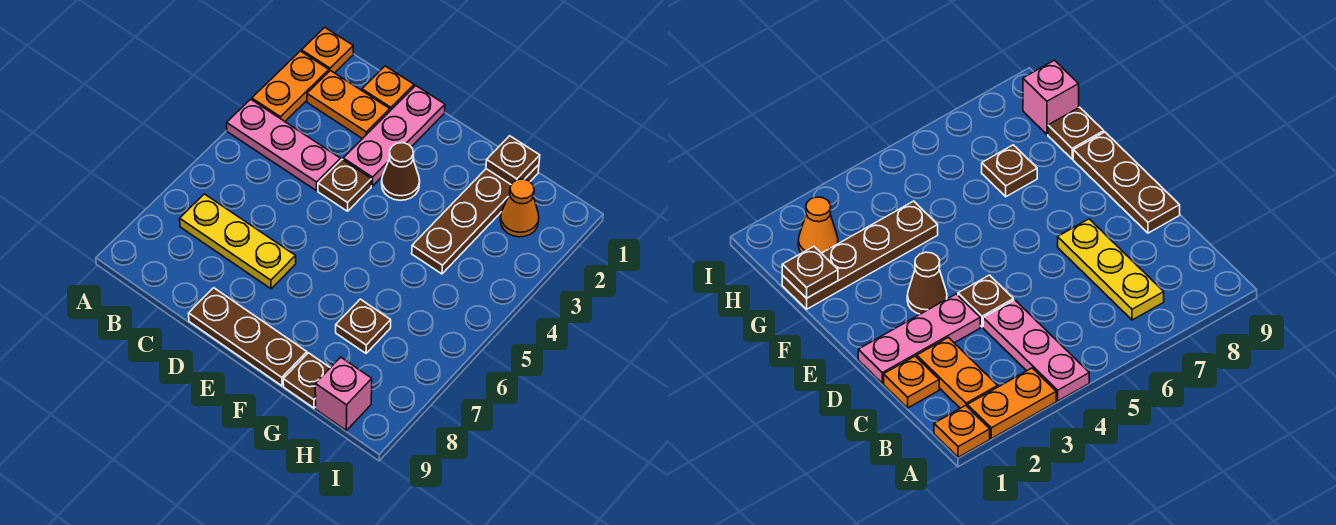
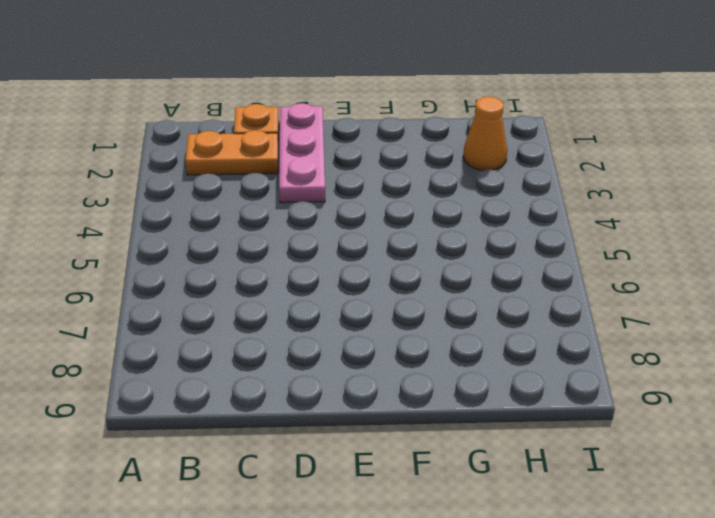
none -> orange plate A1 level 1
none -> orange plate A2:A3 level 1
none -> pink plate A4:C4 level 1

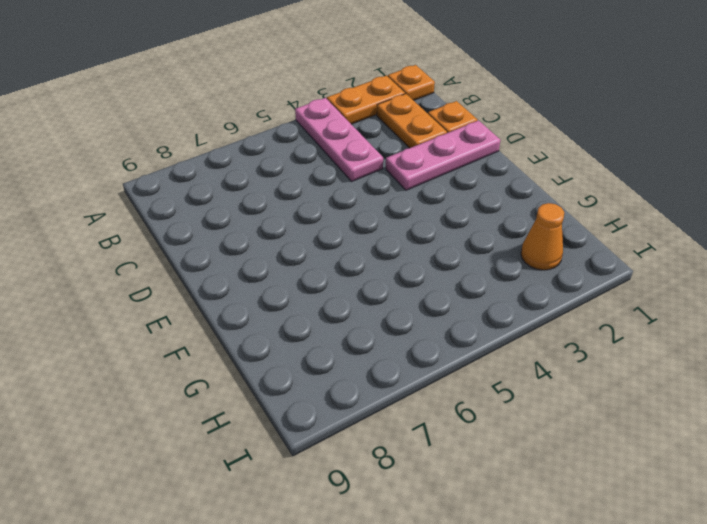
none -> yellow plate B7:D7 level 1
none -> brown plate D4 level 1
none -> brown plate D9:F9 level 1

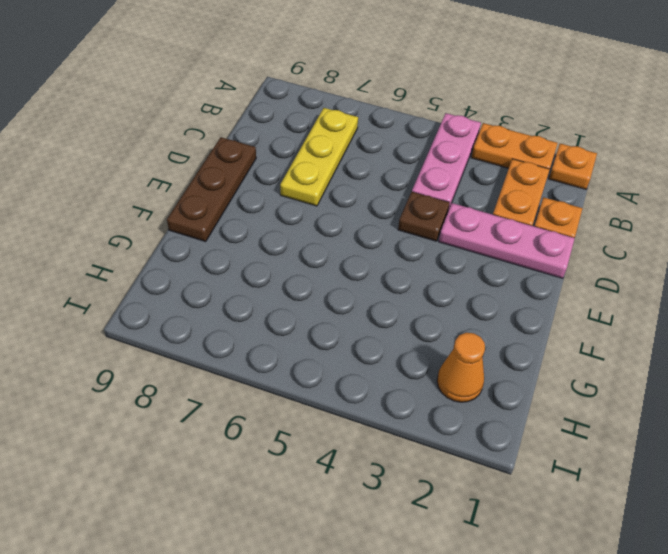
none -> brown cone E3 level 1
none -> brown plate G1:G4 level 1
none -> brown plate G7 level 1

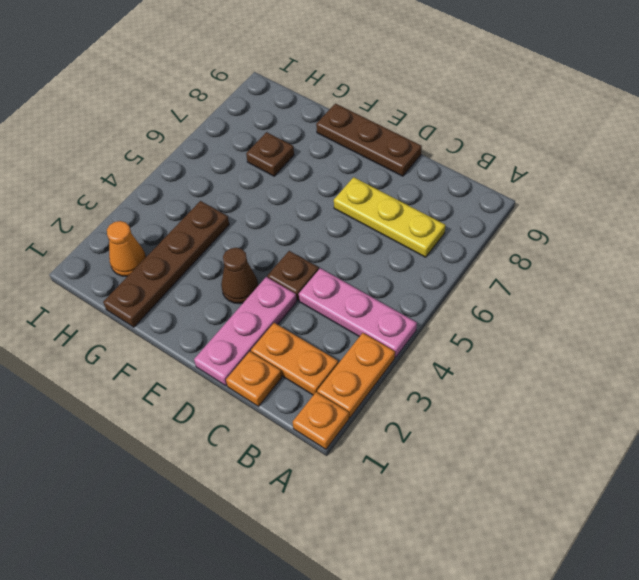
none -> brown plate G9 level 1
none -> pink brick H9 level 1
none -> brown plate G1 level 2

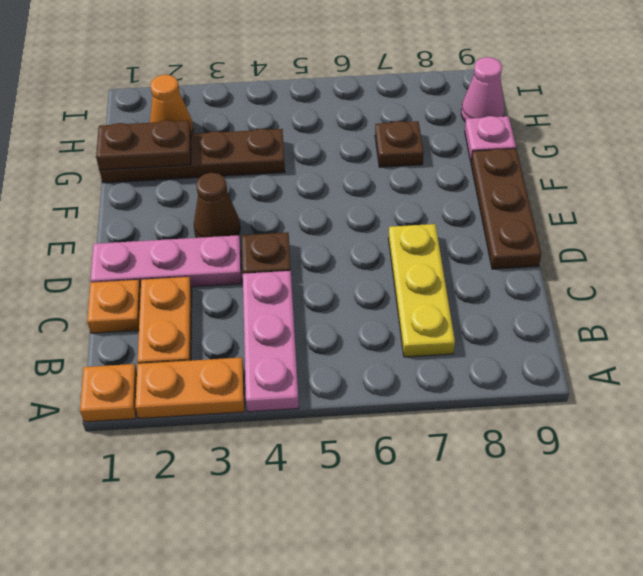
brown plate G1:G2 level 2 -> brown plate G1 level 2
pink plate G9 level 1 -> brown plate G9 level 1
pink cone H9 level 1 -> pink brick H9 level 1

